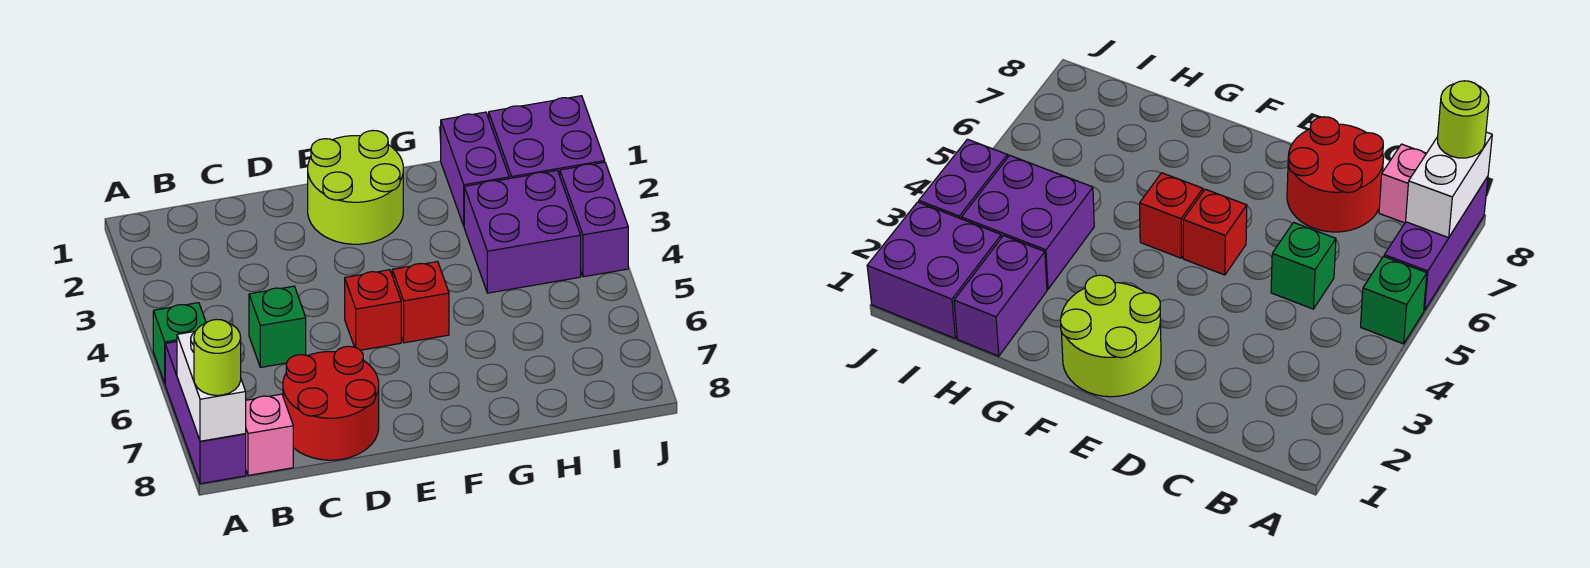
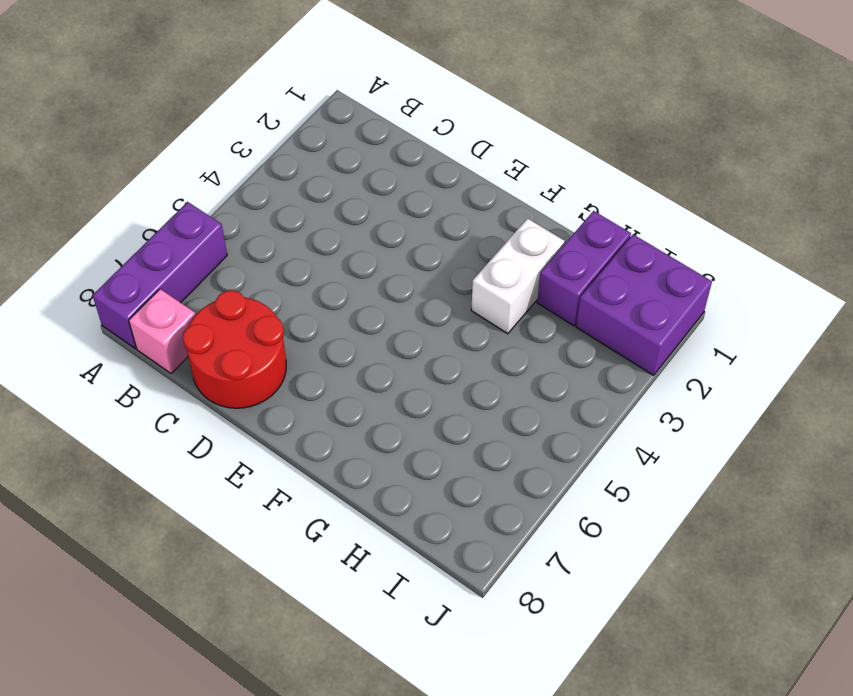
white brick G2:G3 level 1 -> white brick A7:A8 level 2
none -> green brick A5 level 1
none -> green brick C5 level 1
none -> lime round brick E1:F2 level 1

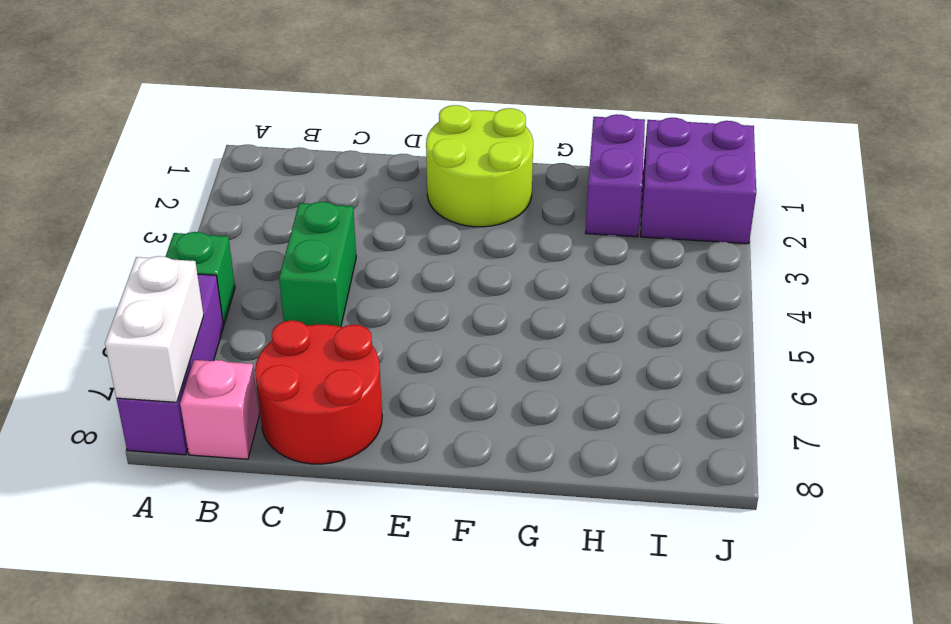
green brick C4:C5 level 1 -> green brick C5 level 1
none -> red brick E5 level 1
none -> red brick F5 level 1
none -> purple brick H3:I4 level 1

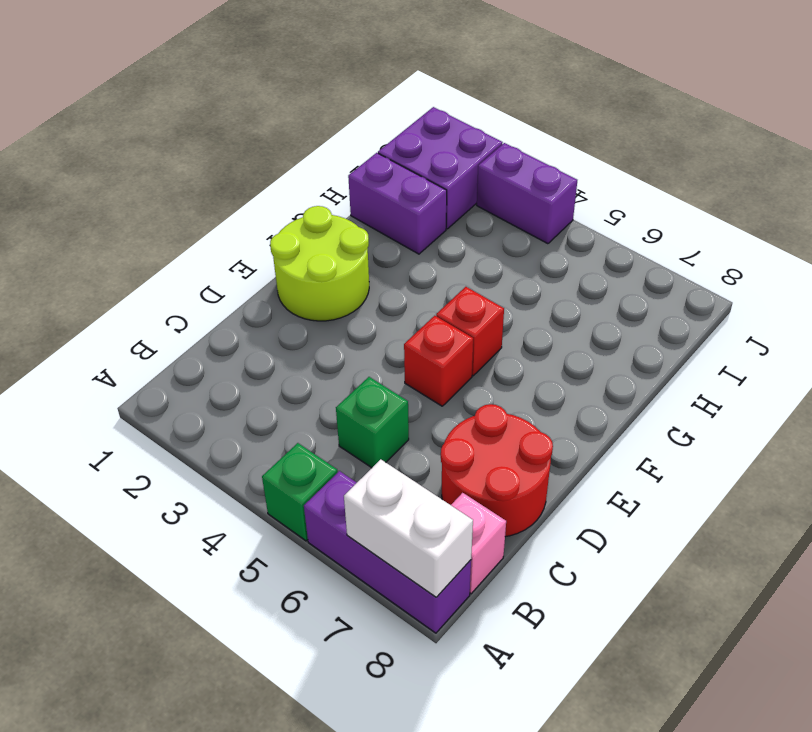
none -> purple brick H3:I4 level 1
none -> lime round brick A8 level 3

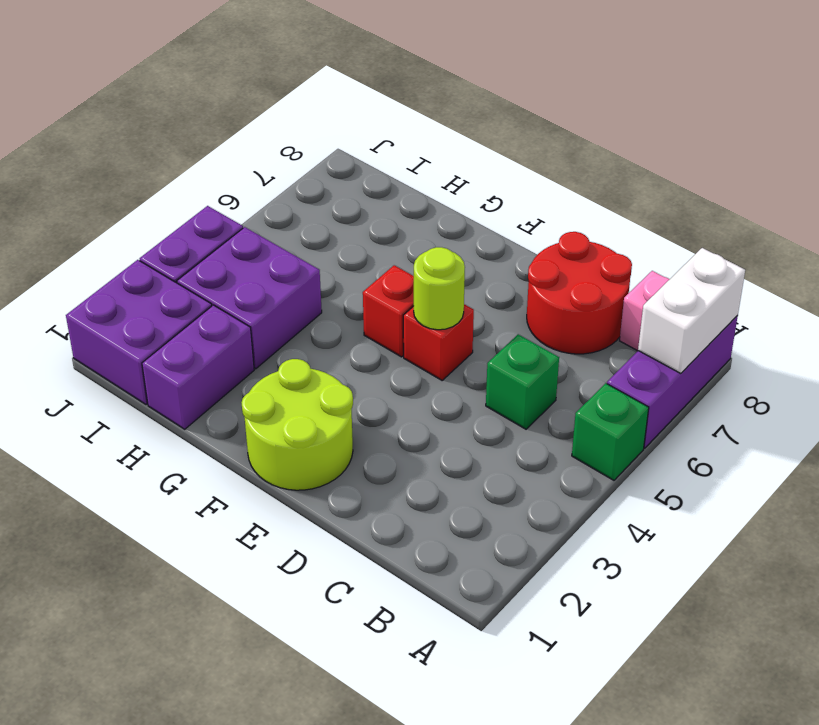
lime round brick E5 level 2 -> lime round brick A8 level 3

